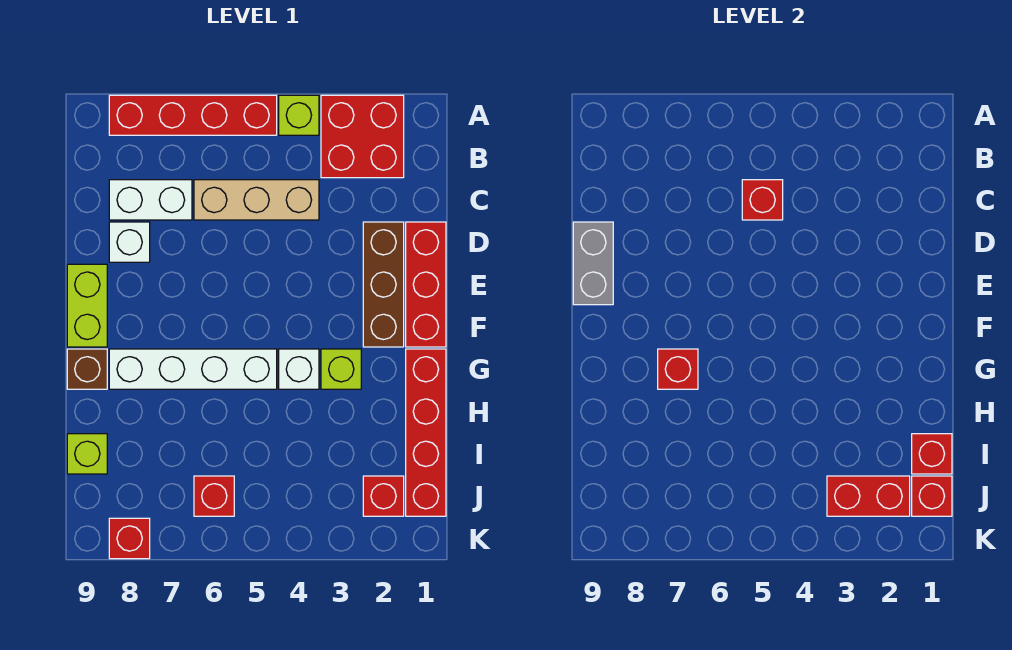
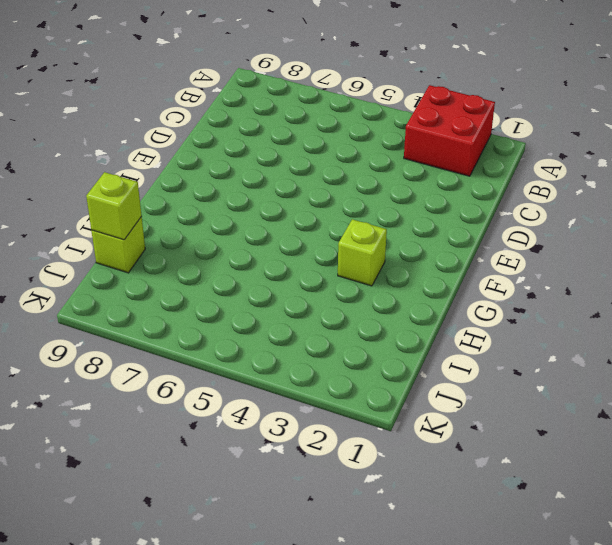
lime brick I9 level 2 -> lime brick A4 level 1
none -> red brick A5:A8 level 1
none -> tan brick C4:C6 level 1
none -> white brick C7:C8 level 1

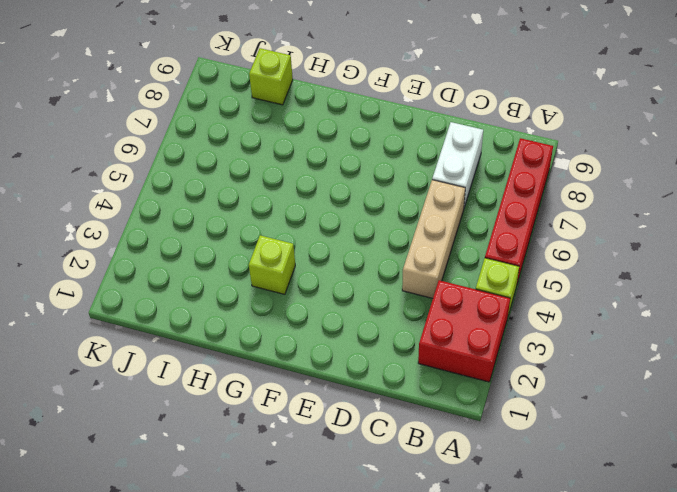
none -> red brick D1:F1 level 1
none -> brown brick D2:F2 level 1
none -> white brick D8 level 1

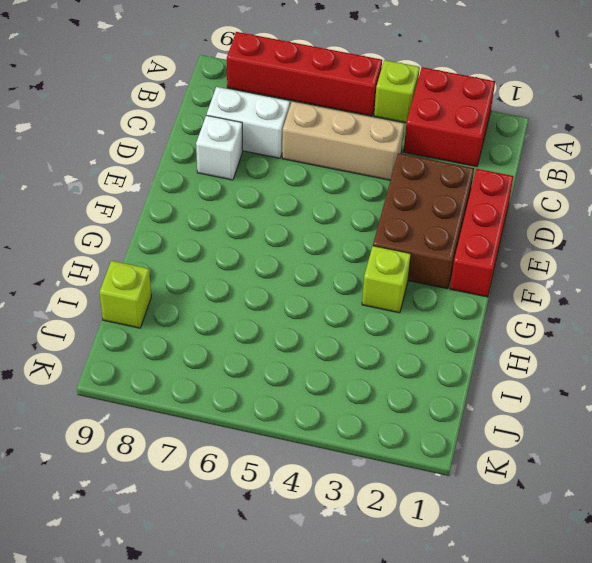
brown brick D2:F3 level 1 -> brown brick D2:F2 level 1
none -> lime brick E9:F9 level 1
none -> red brick G1:J1 level 1
none -> white brick G4 level 1

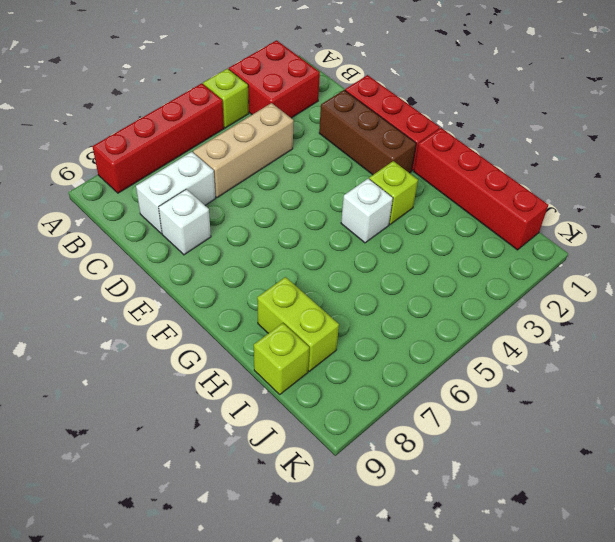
lime brick H8:I8 level 1 -> lime brick E9:F9 level 1
none -> white brick G5:G8 level 1
none -> brown brick G9 level 1
none -> red brick J2 level 1

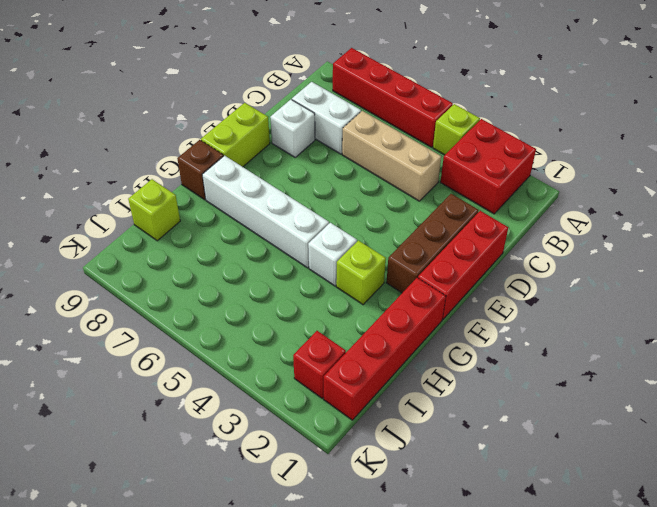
none -> red brick J6 level 1
none -> red brick K8 level 1
none -> red brick C5 level 2

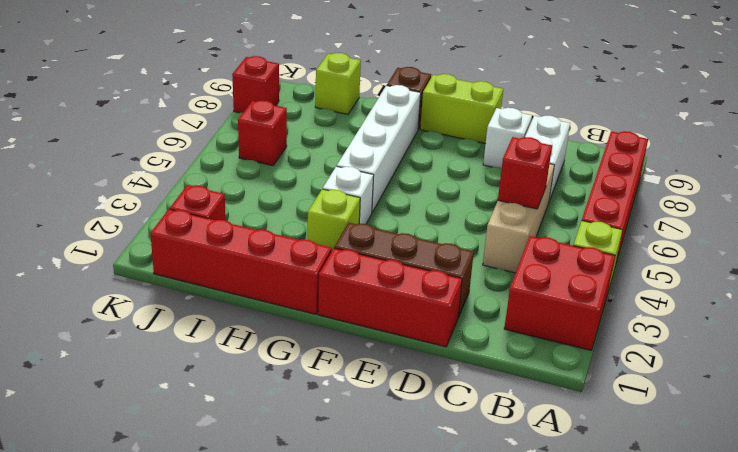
none -> grey brick D9:E9 level 2
none -> red brick G7 level 2
none -> red brick I1 level 2

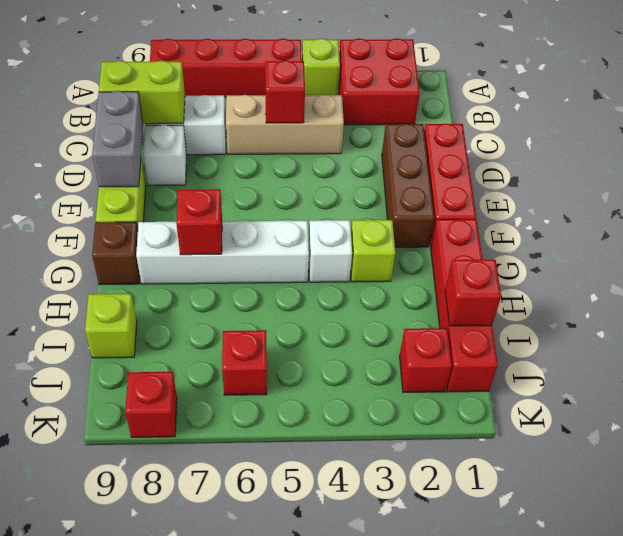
lime brick C8:C9 level 2 -> none
none -> red brick J1 level 2
none -> red brick J2:J3 level 2

